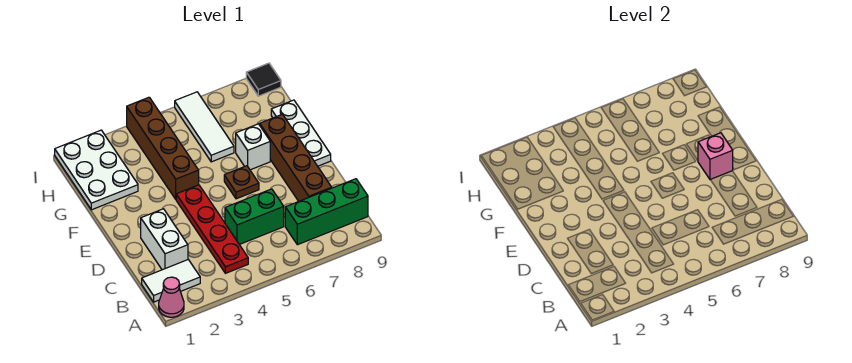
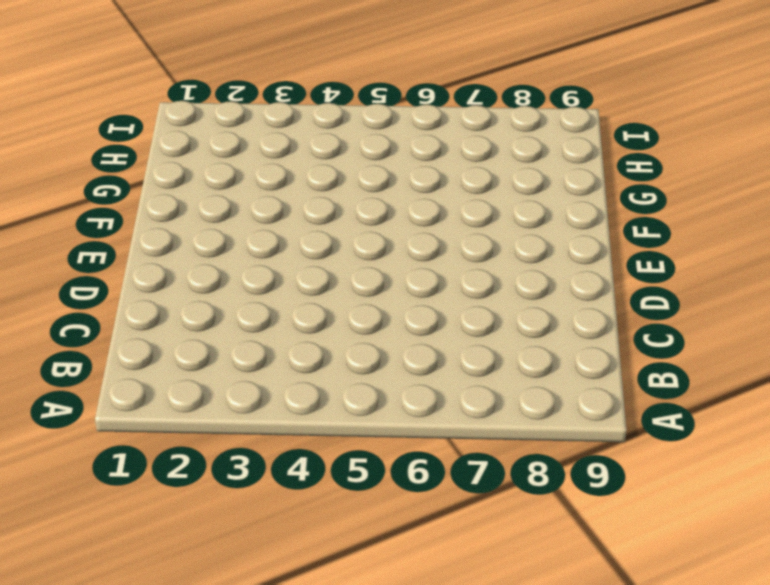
none -> pink cone A1 level 1
none -> white tile B1:B2 level 1
none -> red plate B4:E4 level 1

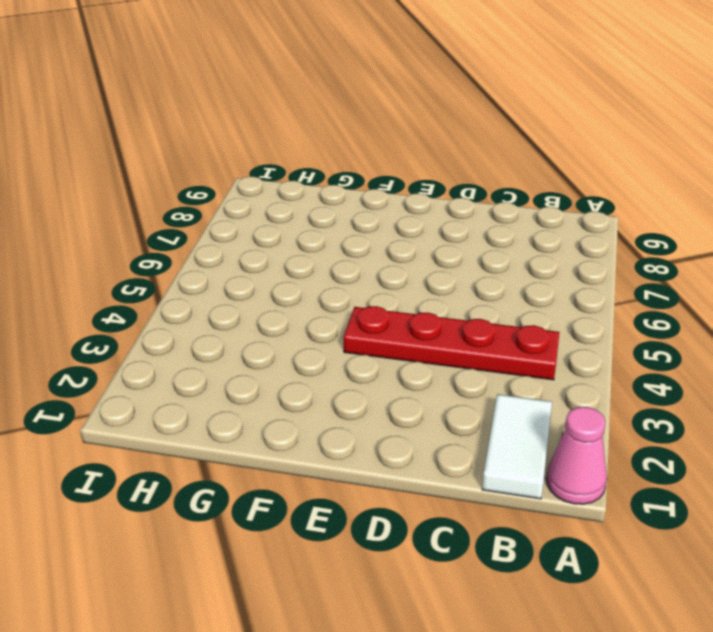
none -> green brick B7:B9 level 1
none -> white brick C2:D2 level 1
none -> green brick C5:C6 level 1

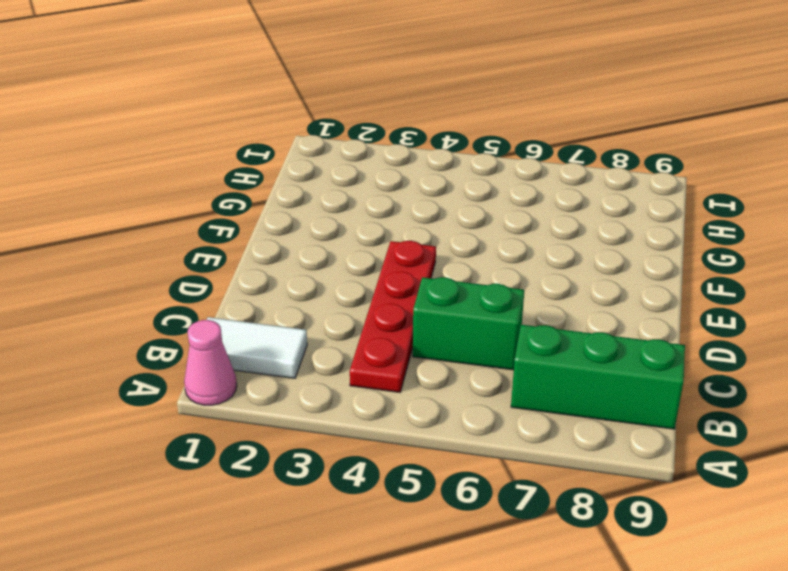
none -> white brick C2:D2 level 1
none -> brown brick C8:F8 level 1
none -> brown plate E6 level 1

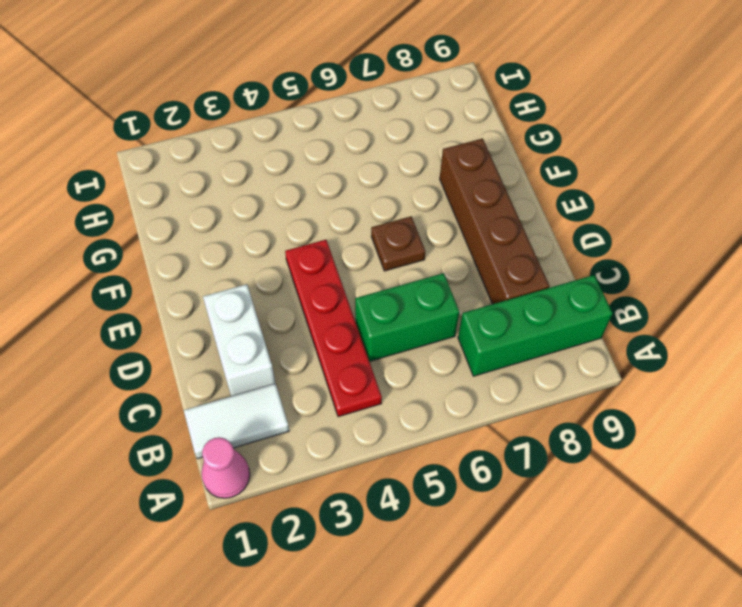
none -> white plate E9:G9 level 1
none -> brown brick F4:I4 level 1
none -> white brick F7 level 1

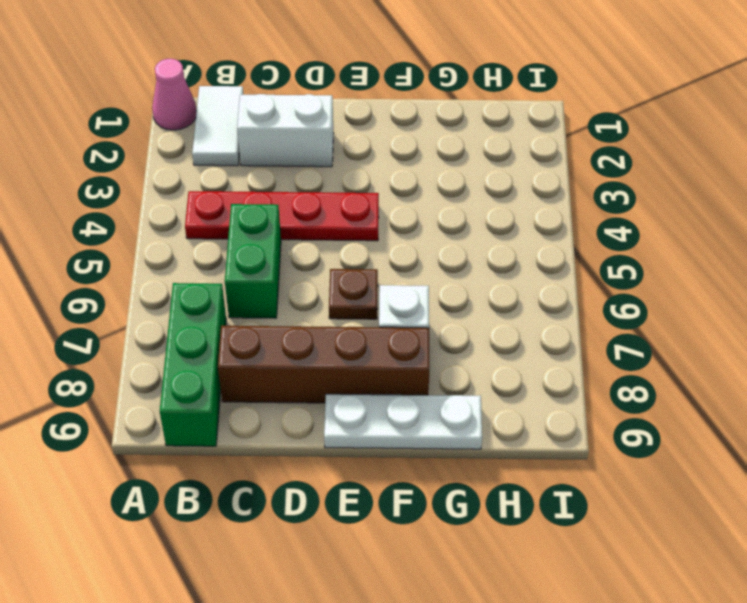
none -> brown brick F4:I4 level 1
none -> white plate G1:I2 level 1
none -> white tile G6:I6 level 1

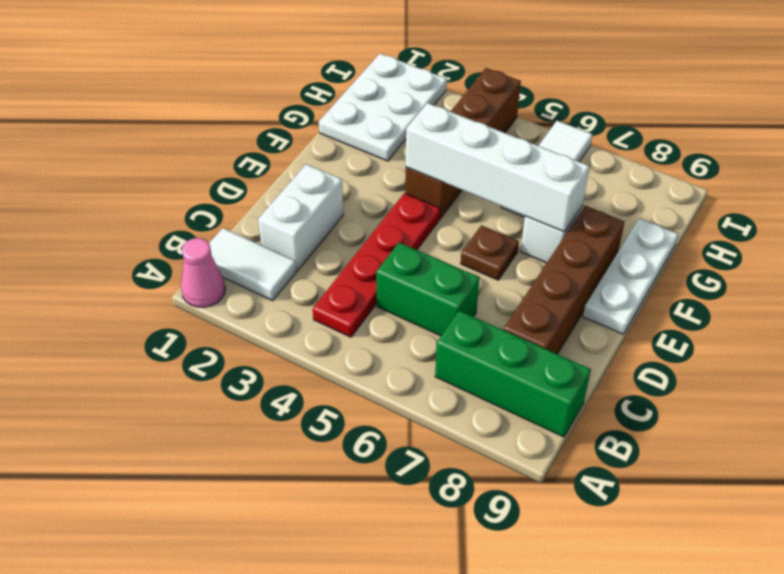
white brick F4:F7 level 2 -> none
none -> black tile I9 level 1
none -> pink brick E8 level 2

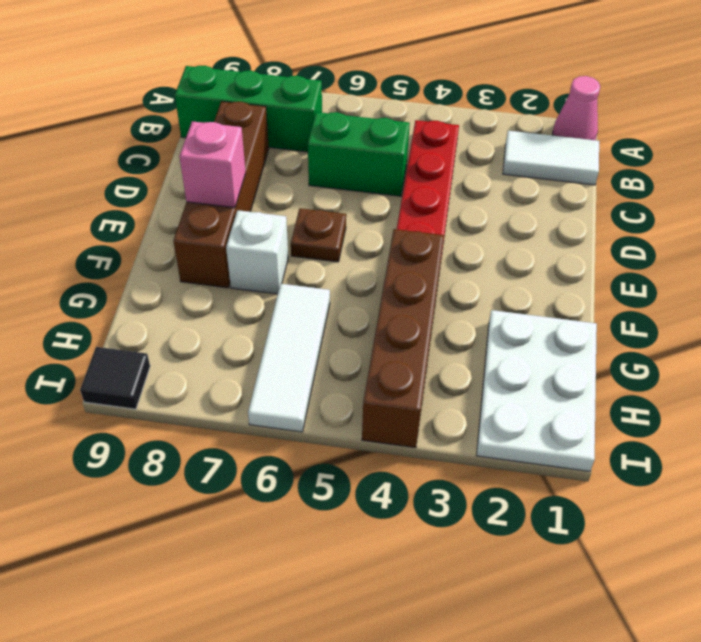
none -> white brick C2:D2 level 1
none -> white plate E9:G9 level 1

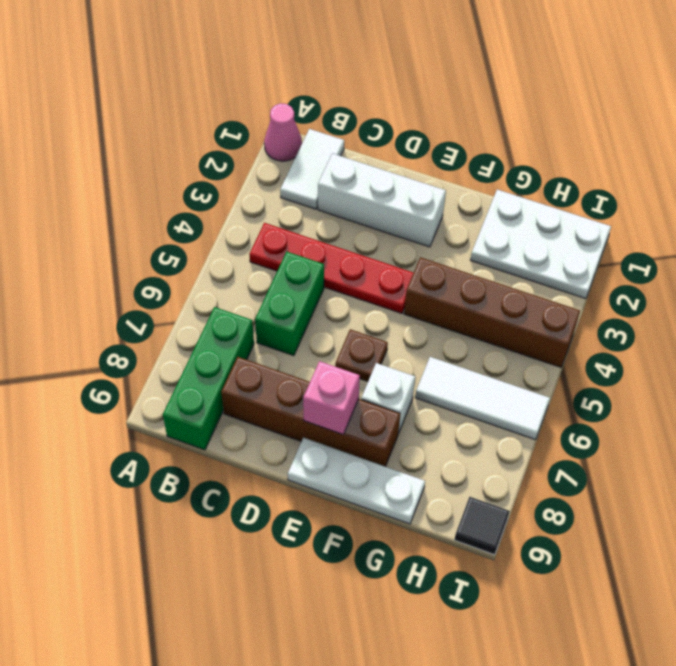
white brick C2:E2 level 1 -> white brick C2:D2 level 1

